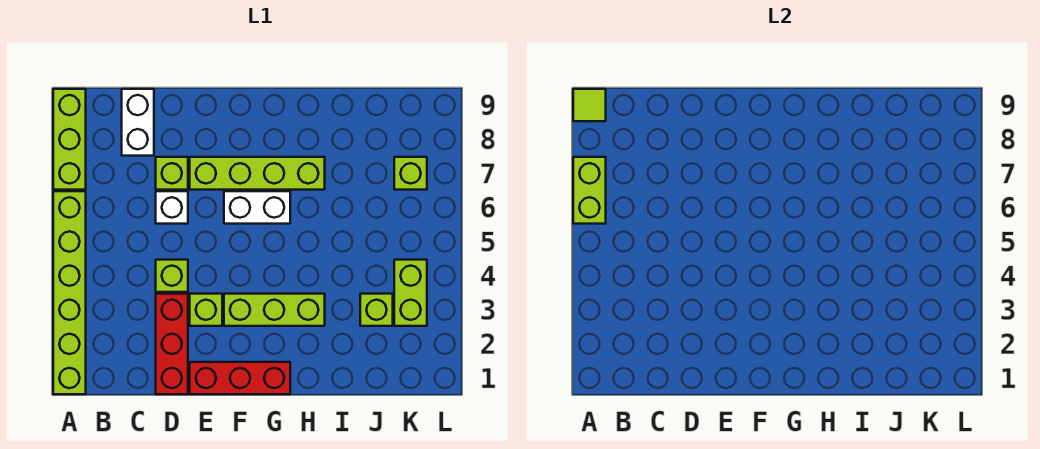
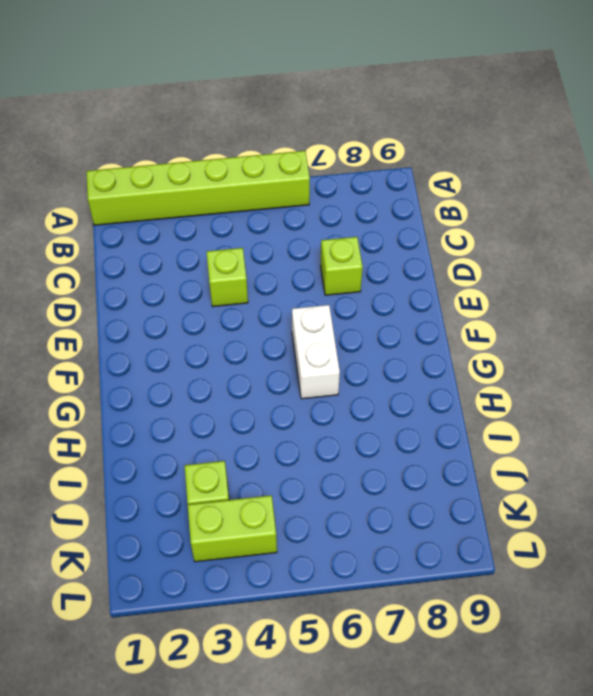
none -> lime brick A7:A9 level 1
none -> white brick C8:C9 level 1
none -> red brick D1:D3 level 1

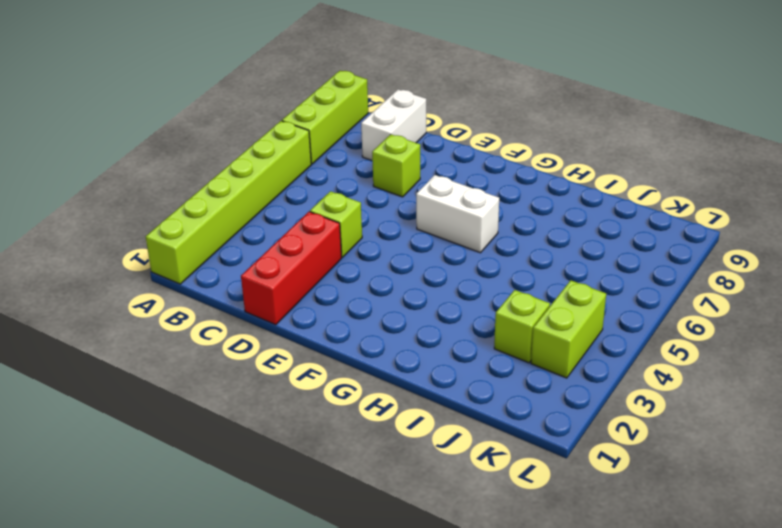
none -> white brick D6 level 1
none -> red brick E1:G1 level 1
none -> lime brick E3 level 1

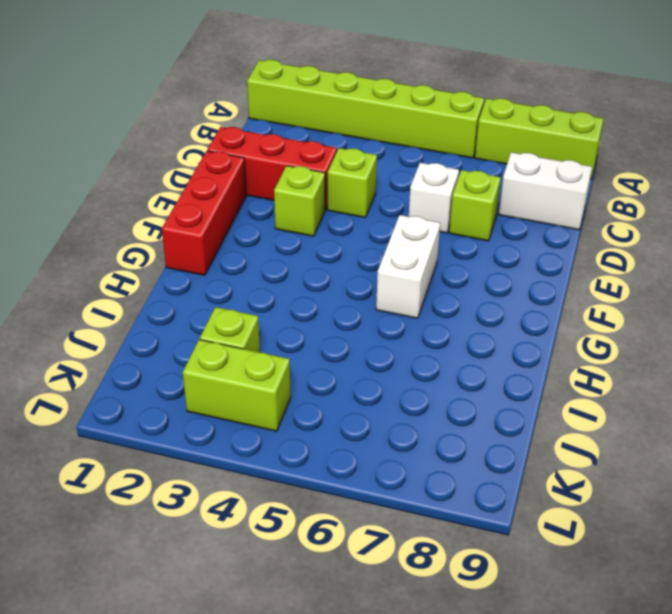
none -> lime brick E7:H7 level 1
none -> lime brick F3:H3 level 1
none -> lime brick K7 level 1

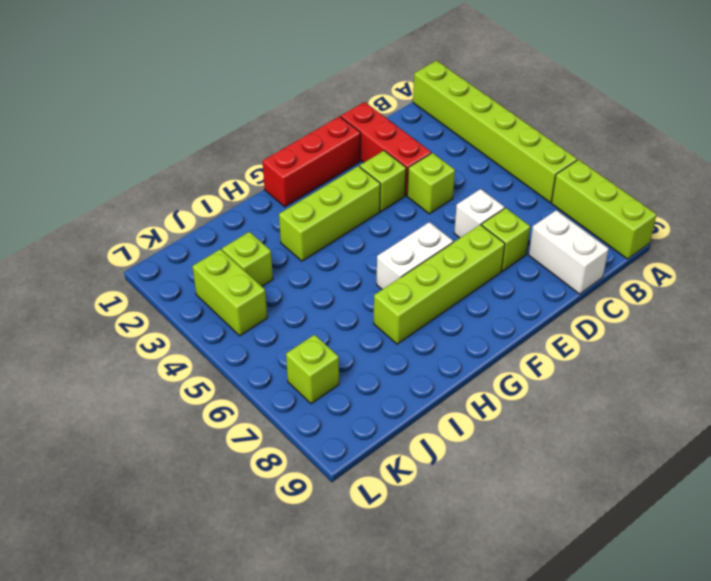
none -> lime brick A6:A7 level 2
none -> lime tile A9 level 2

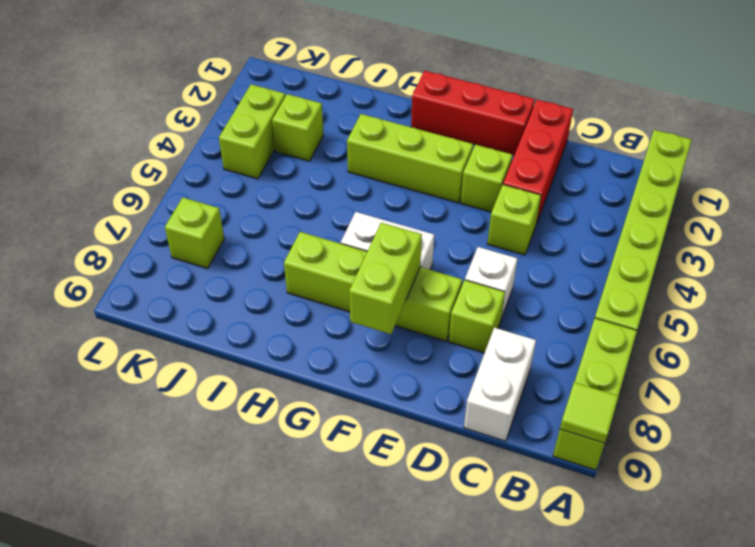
lime brick F7:F8 level 2 -> lime brick A6:A7 level 2

